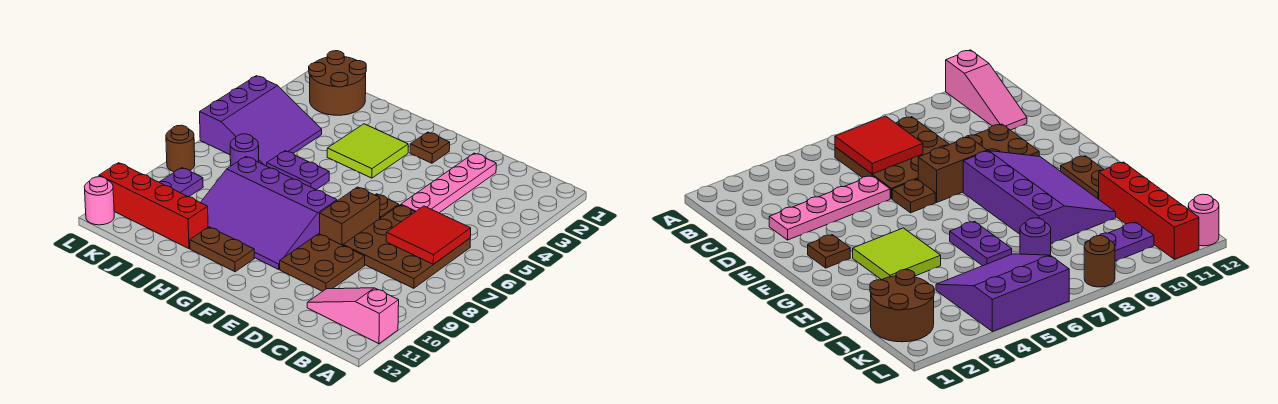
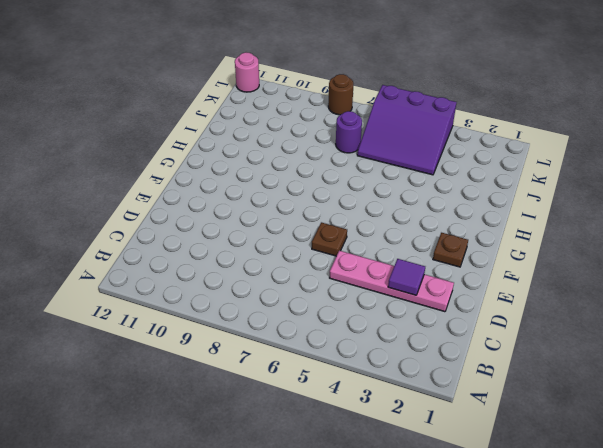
purple tile D3 level 2 -> none
none -> pink slope A11:C11 level 1 top A
none -> brown plate B6:D8 level 1
none -> brown plate D9:E10 level 1

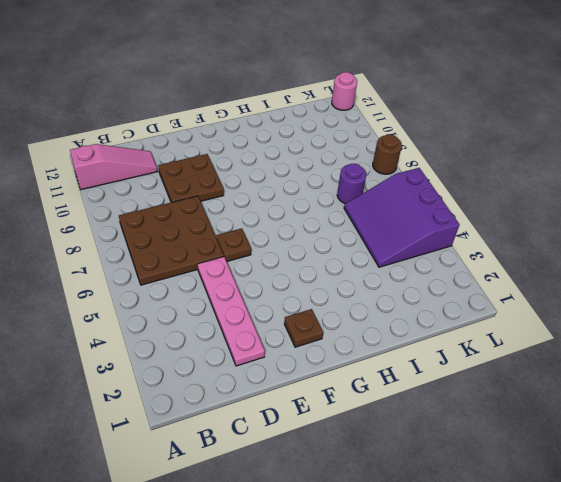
none -> brown brick E7:E8 level 1
none -> purple slope F8:I10 level 1 top 8
none -> lime tile G3:H4 level 1

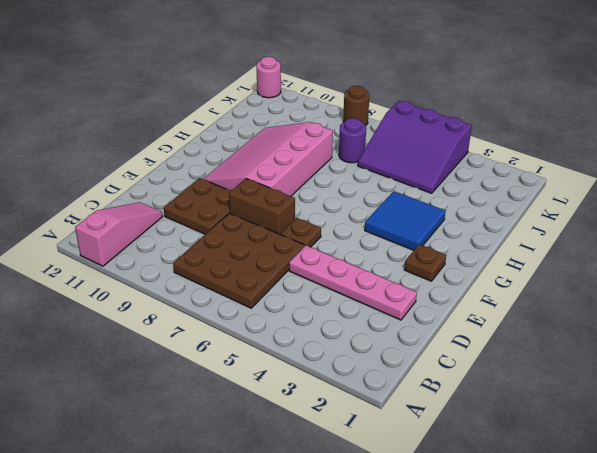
pink slope F8:I10 level 1 top 8 -> purple slope F8:I10 level 1 top 8
blue tile G3:H4 level 1 -> lime tile G3:H4 level 1
none -> brown plate G11:H11 level 1
none -> purple plate H6:I6 level 1
none -> red brick I11:L11 level 1

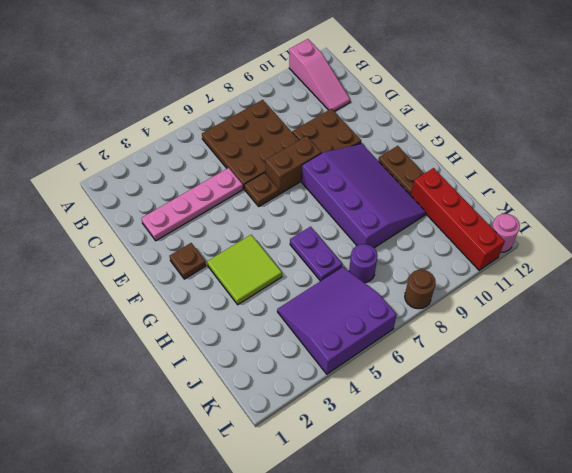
none -> brown round brick J1:K2 level 1
none -> purple plate K9:K10 level 1
none -> red tile B6:C7 level 2

